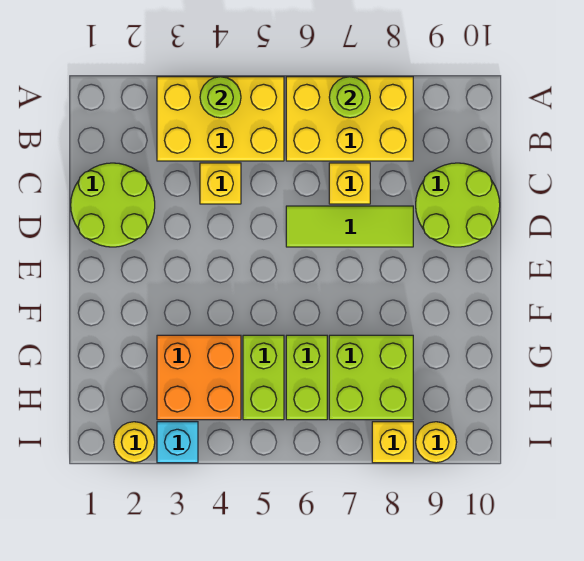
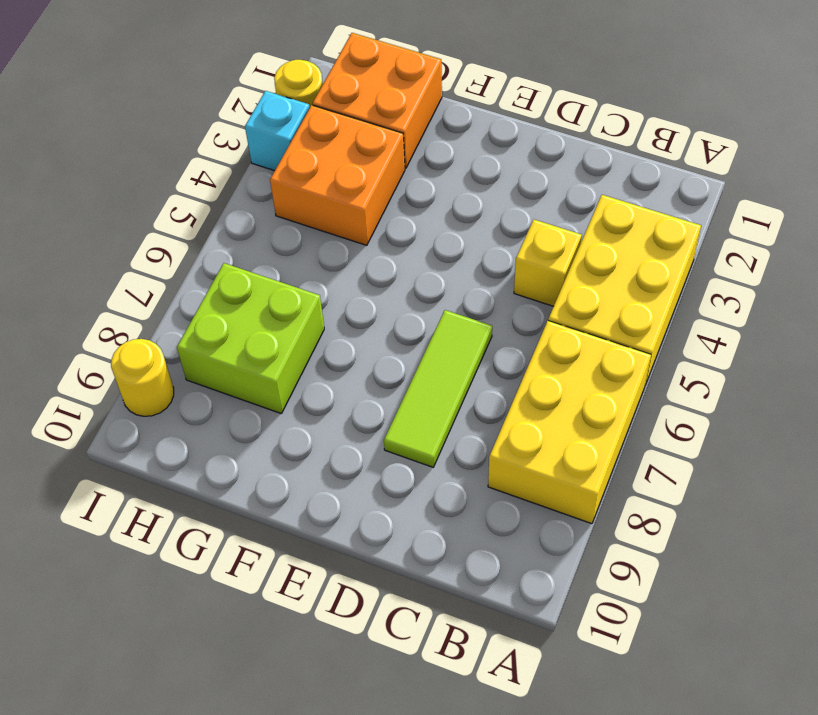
orange brick G1:H2 level 1 -> none
none -> lime round brick C1:D2 level 1
none -> yellow brick C7 level 1
none -> lime round brick C9:D10 level 1

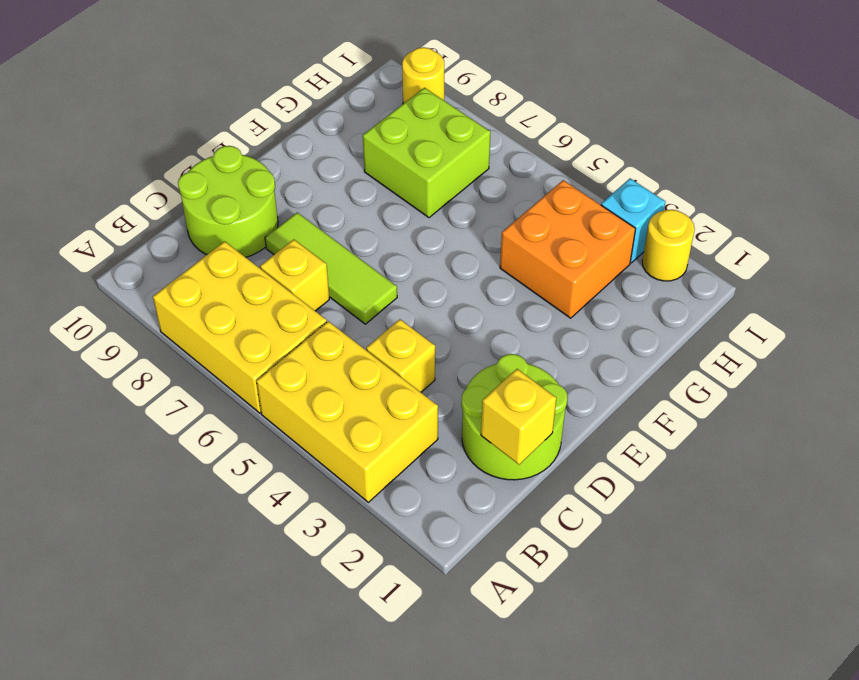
yellow brick C1 level 2 -> yellow brick I8 level 1
none -> lime brick G5:H5 level 1
none -> lime brick G6:H6 level 1
none -> lime round brick A4 level 2

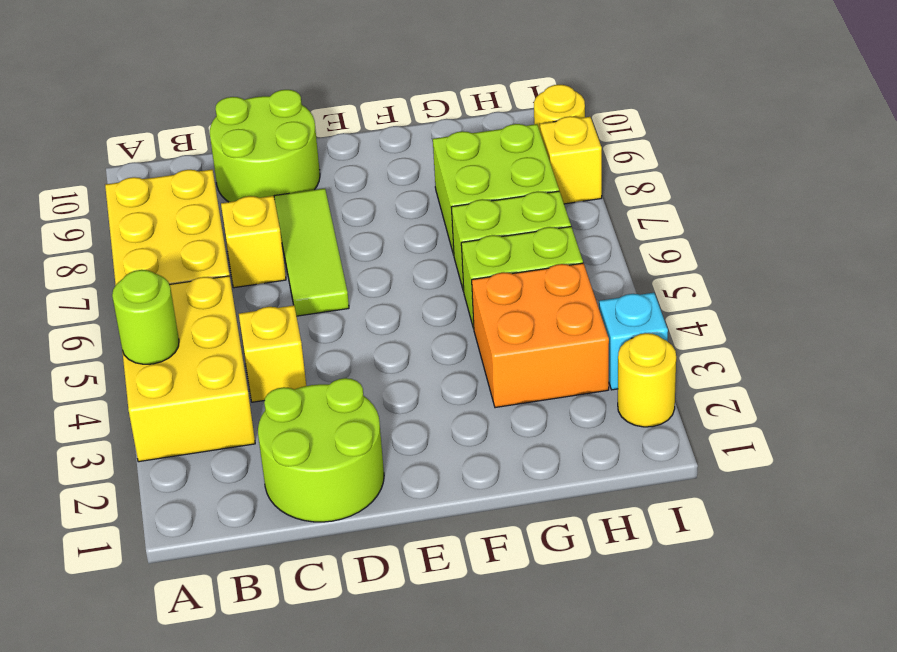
none -> lime round brick A7 level 2

